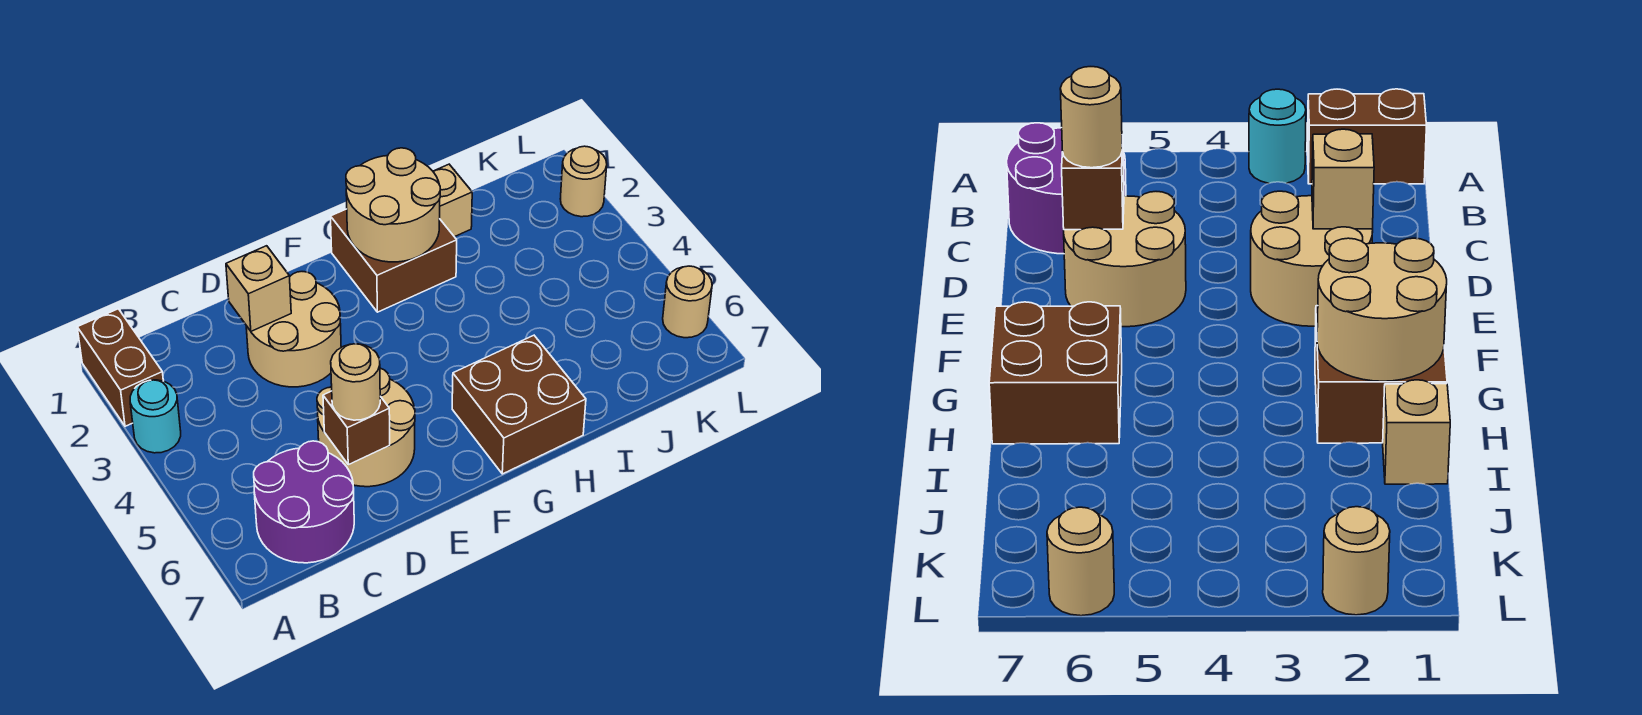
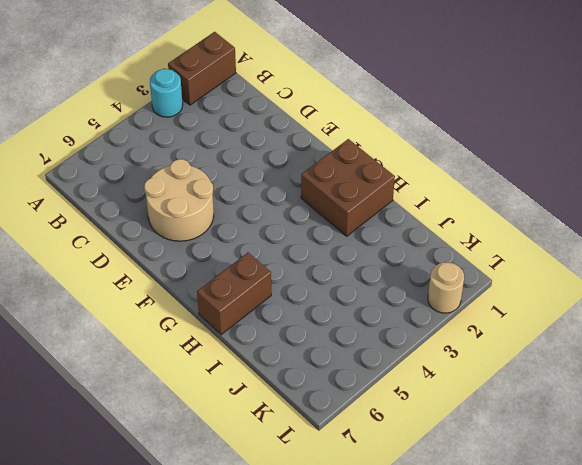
brown brick H6:H7 level 1 -> brown brick G6:H7 level 1
none -> purple round brick B6:C7 level 1
none -> tan round brick D2:E3 level 1
none -> tan brick I1 level 1

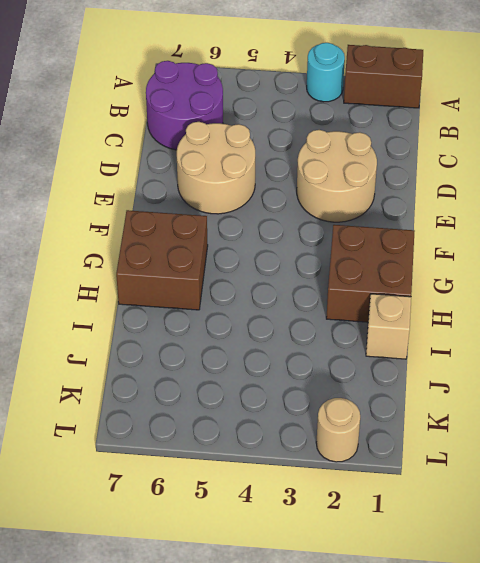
none -> tan round brick L6 level 1
none -> tan brick D2 level 2
none -> brown brick D6 level 2

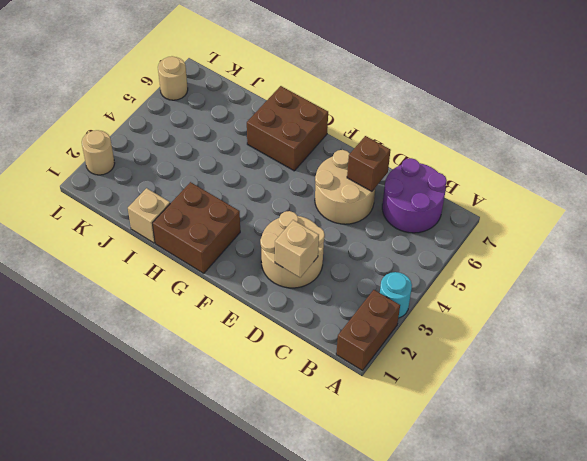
none -> tan round brick G1:H2 level 2
none -> tan round brick D6 level 3

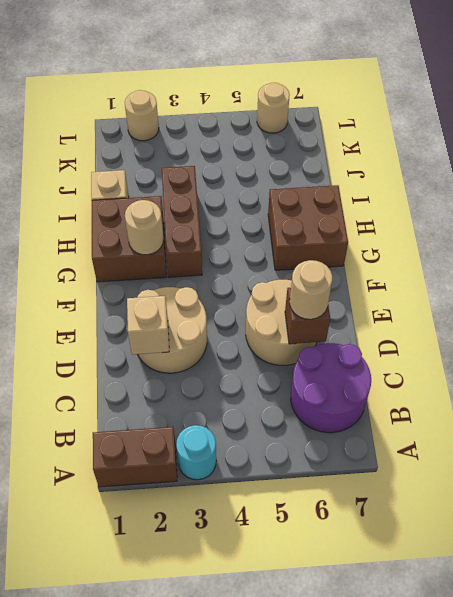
tan round brick G2 level 2 -> tan round brick G1:H2 level 2
brown brick G3:I3 level 1 -> none

